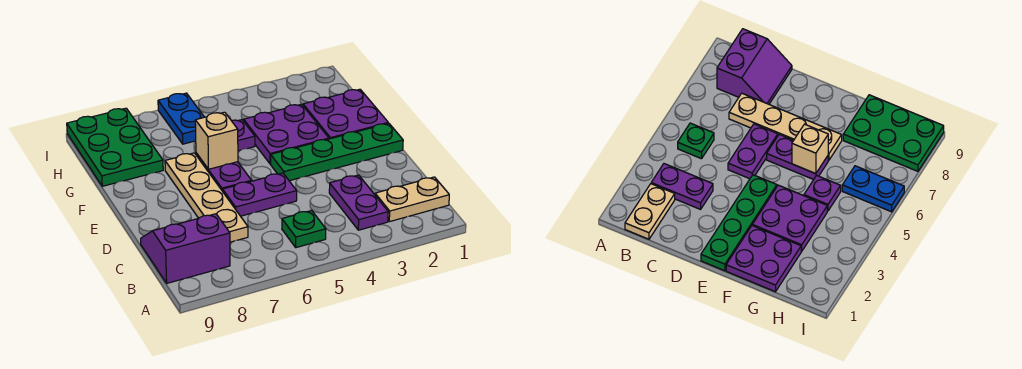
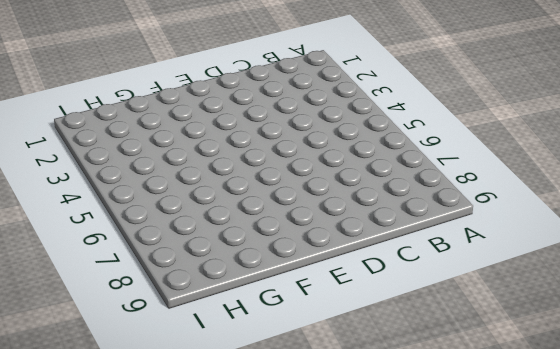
none -> tan plate B1:B2 level 1
none -> purple plate B3:C3 level 1
none -> green plate B5 level 1

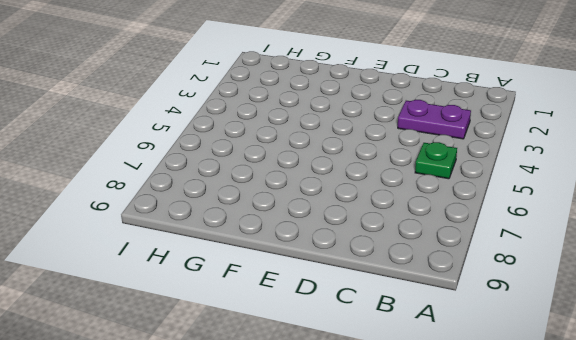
none -> tan plate B1:B2 level 1
none -> purple slope B8:C9 level 1 top B
none -> tan plate C7:F7 level 1

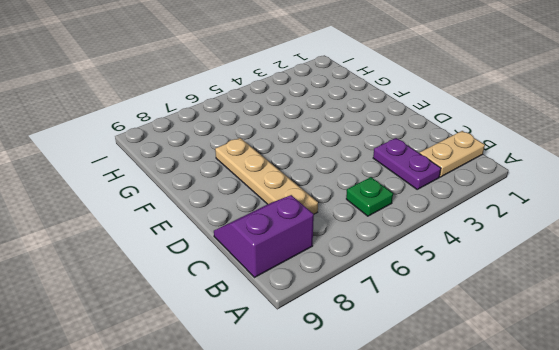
none -> purple plate D5:D6 level 1
none -> green plate E1:E4 level 1
none -> purple plate E6:F6 level 1

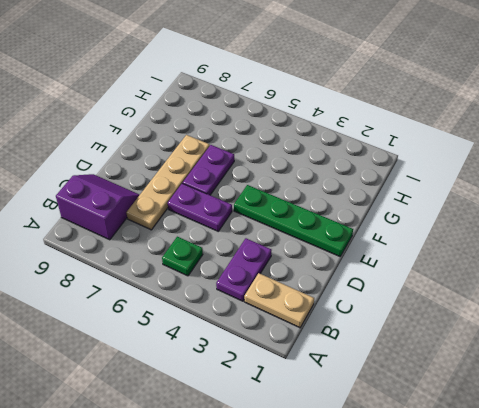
none -> purple plate F1:G2 level 1
none -> purple plate F3:G4 level 1
none -> purple plate G5 level 1

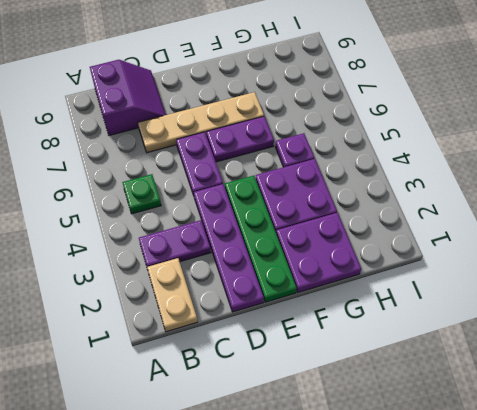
purple plate D1:D4 level 1 -> none
none -> green plate G8:I9 level 1
none -> blue plate H6:I6 level 1
none -> tan brick F6 level 2

